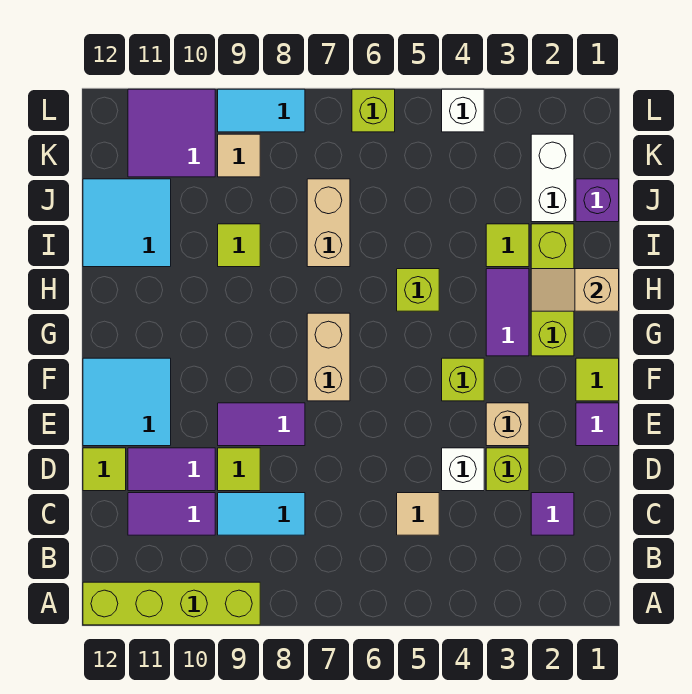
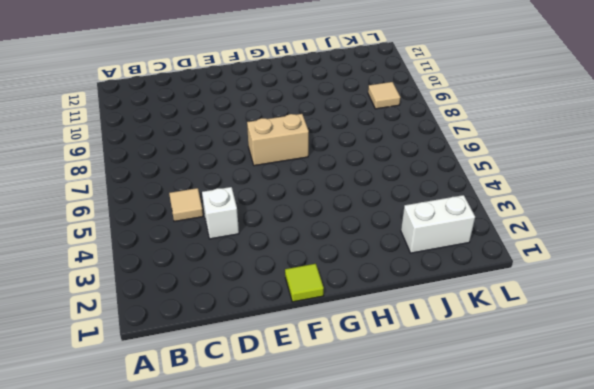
none -> lime brick A9:A12 level 1
none -> purple tile C2 level 1
none -> cyan tile C8:C9 level 1
none -> purple tile C10:C11 level 1

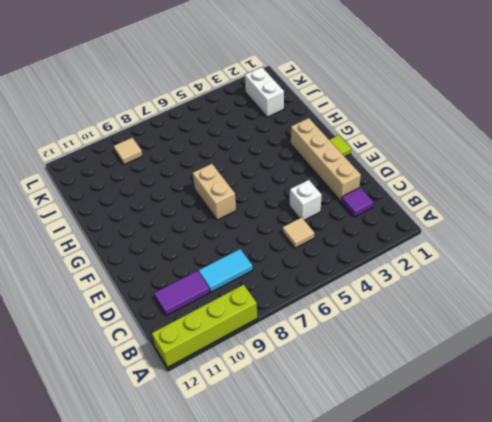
tan brick D2:G2 level 1 -> lime brick G2:I2 level 1
none -> lime brick D3 level 1
none -> lime tile D9 level 1
none -> purple tile D10:D11 level 1
none -> lime tile D12 level 1

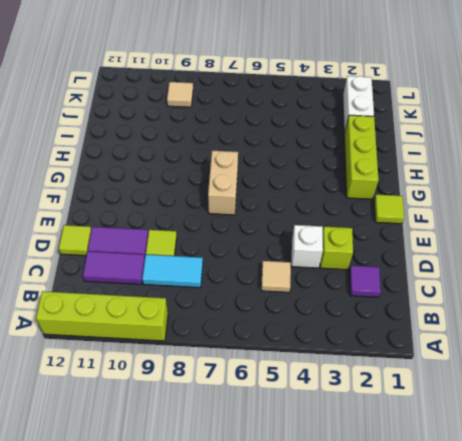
none -> purple tile E1 level 1
none -> tan brick E3 level 1
none -> purple tile E8:E9 level 1
none -> cyan tile E11:F12 level 1

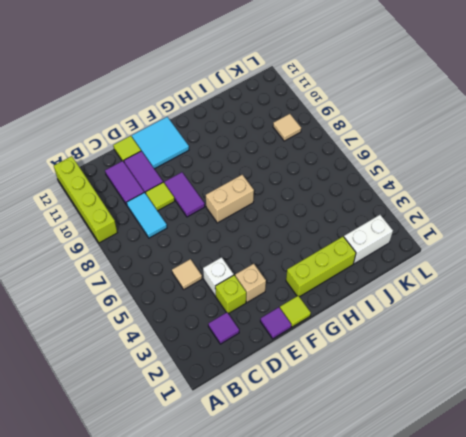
none -> lime brick F4 level 1
none -> purple tile G3:H3 level 1
none -> lime brick H5 level 1
none -> lime tile I3 level 1

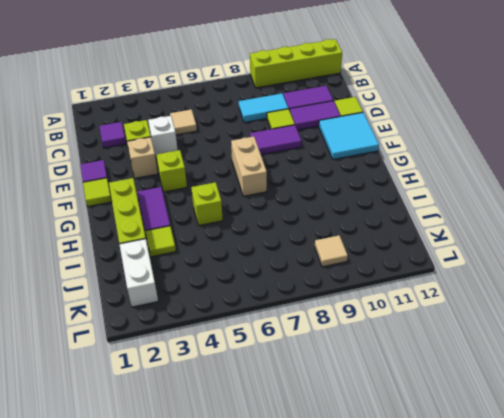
none -> tan brick I7:J7 level 1
none -> lime tile I9 level 1
none -> cyan tile I11:J12 level 1
none -> purple brick J1 level 1

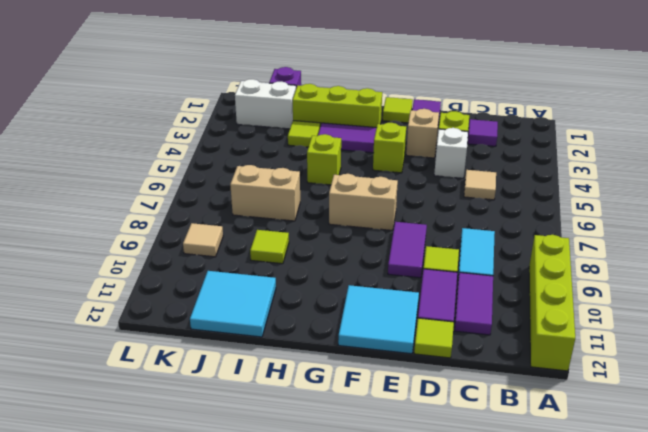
none -> purple tile K10:L11 level 1
none -> white brick L4 level 1
none -> lime brick L6 level 1
none -> cyan tile L8:L9 level 1

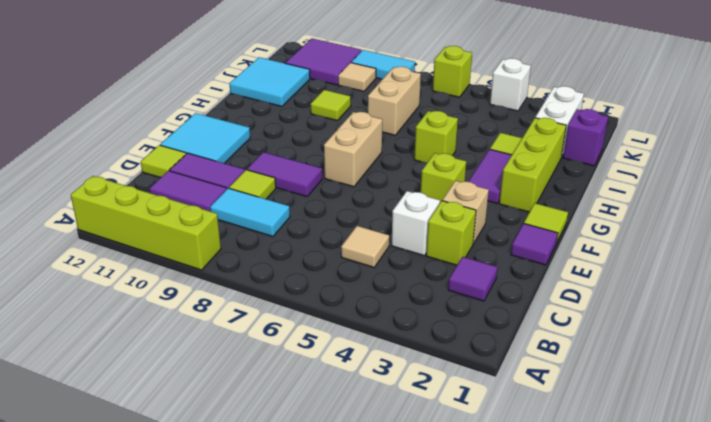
none -> tan slope H1:H2 level 2 top 1

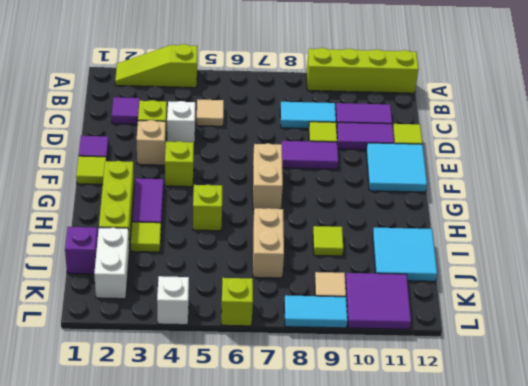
lime slope A2:A4 level 1 top 4 -> none
none -> tan slope H1:H2 level 2 top 1

